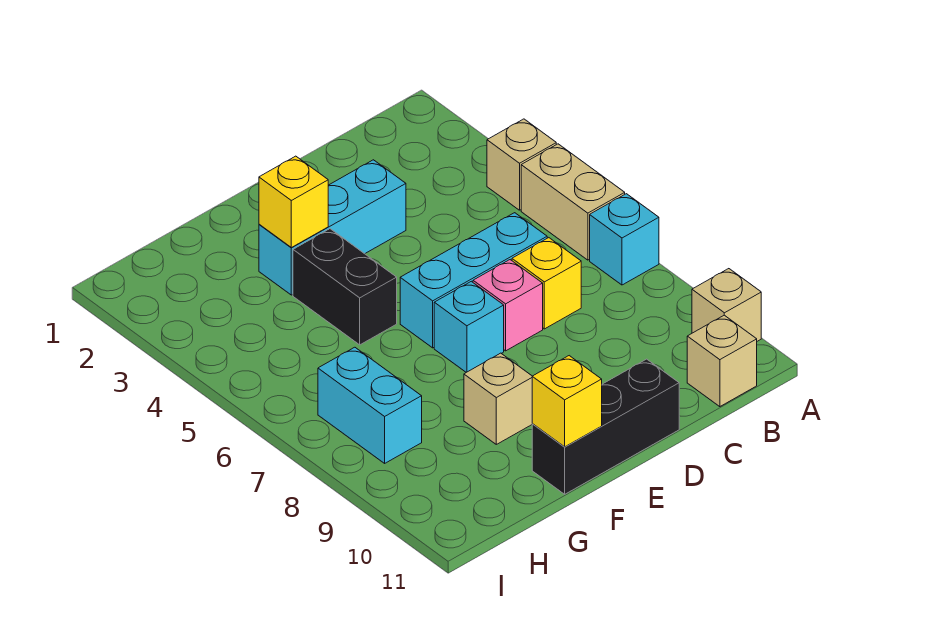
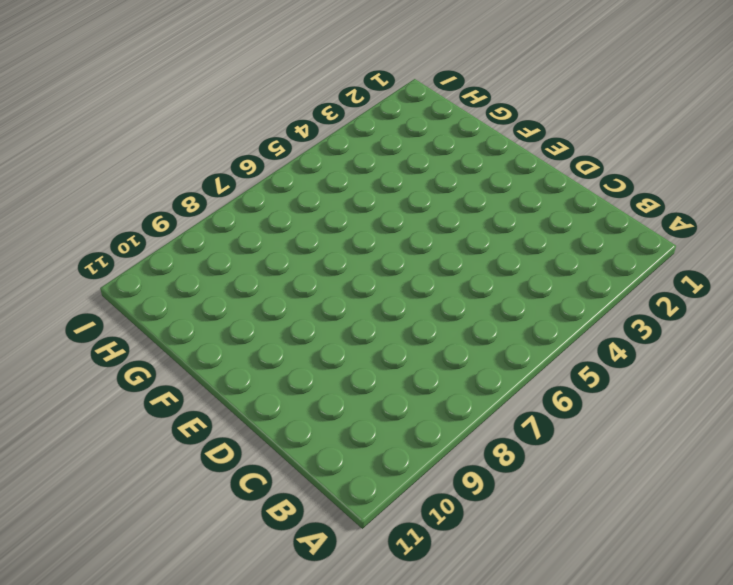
none -> tan brick A4 level 1
none -> tan brick A5:A6 level 1
none -> cyan brick A7 level 1

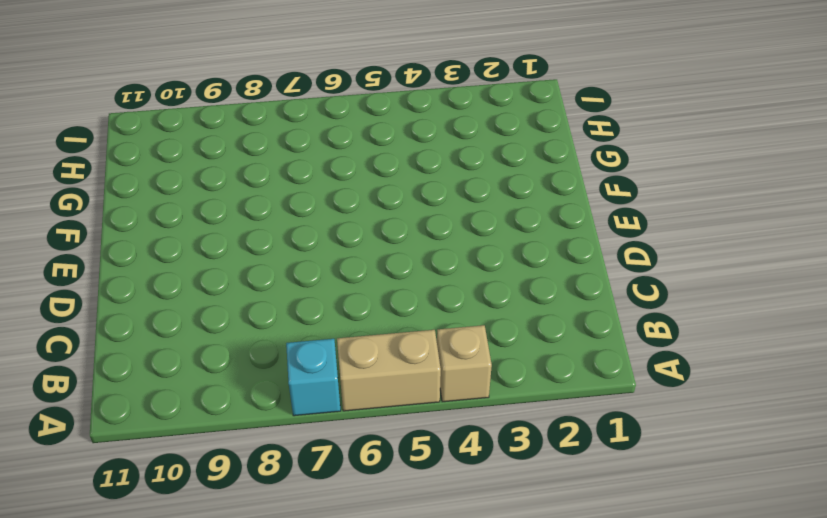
none -> tan brick A10 level 1
none -> tan brick B11 level 1
none -> cyan brick C6:E6 level 1

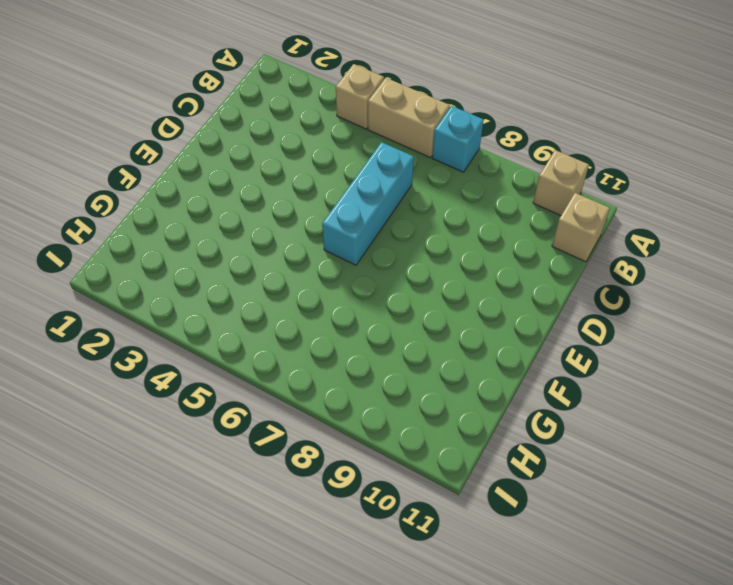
none -> yellow brick C7 level 1
none -> cyan brick D3:F3 level 1
none -> pink brick D7 level 1

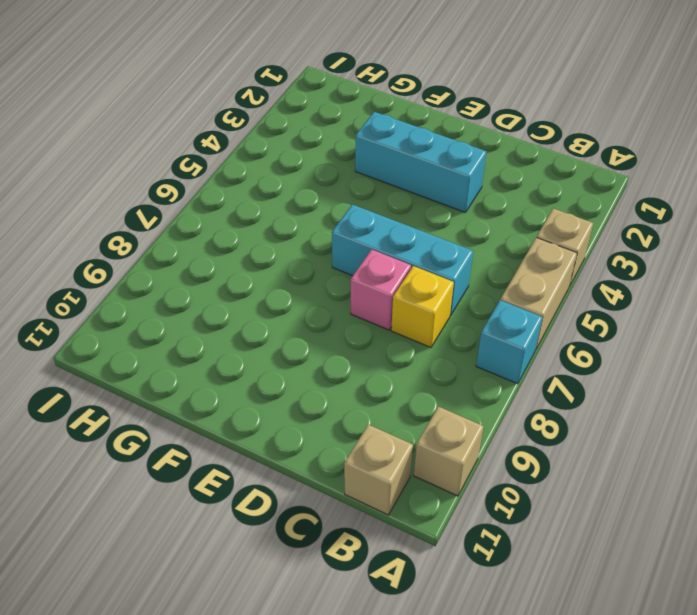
none -> black brick D11:F11 level 1
none -> cyan brick E7 level 1
none -> black brick F4:F5 level 1

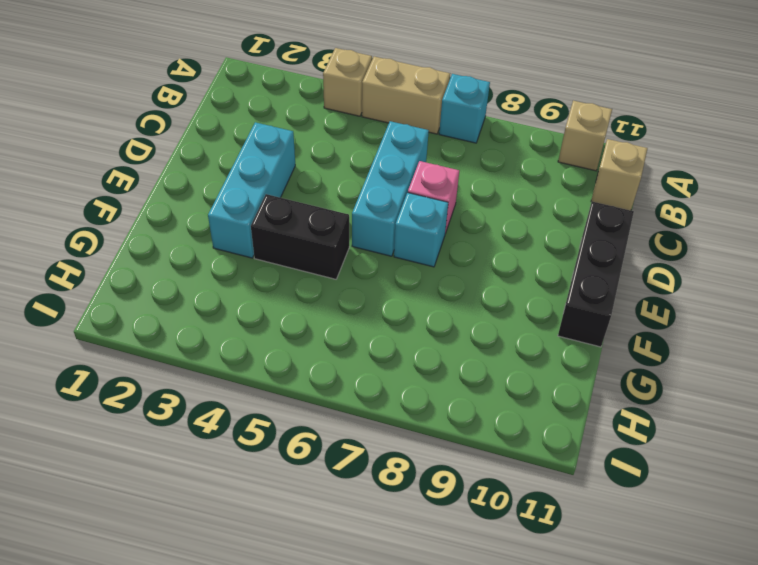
none -> yellow brick C7 level 1
none -> tan brick F9 level 1
none -> cyan brick H7:H8 level 1

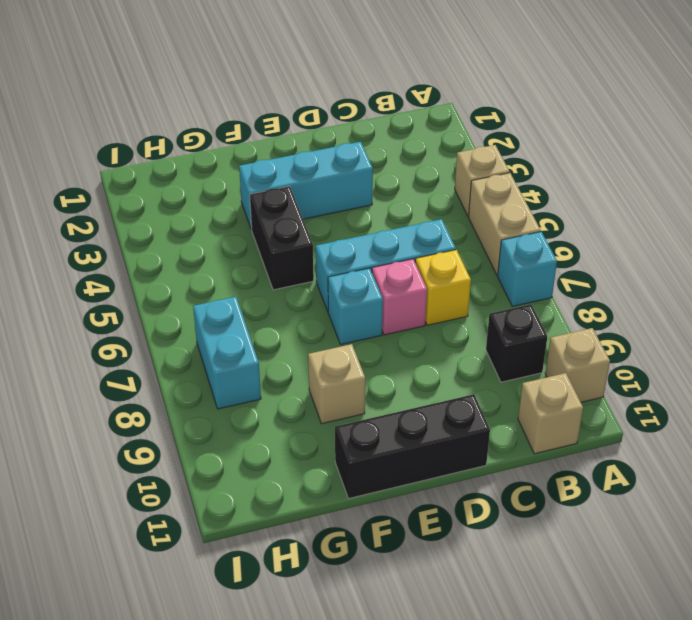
black brick B9 level 1 -> none
none -> yellow brick F3 level 2
none -> yellow brick F11 level 2

